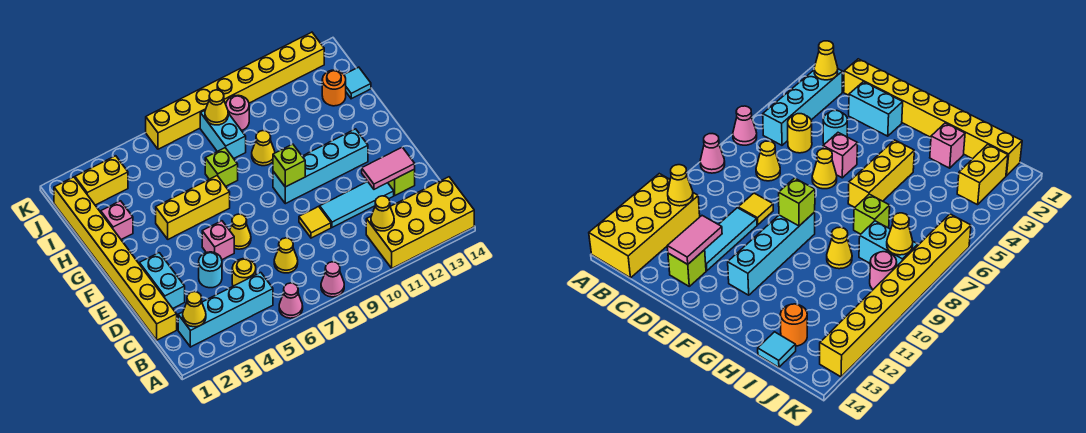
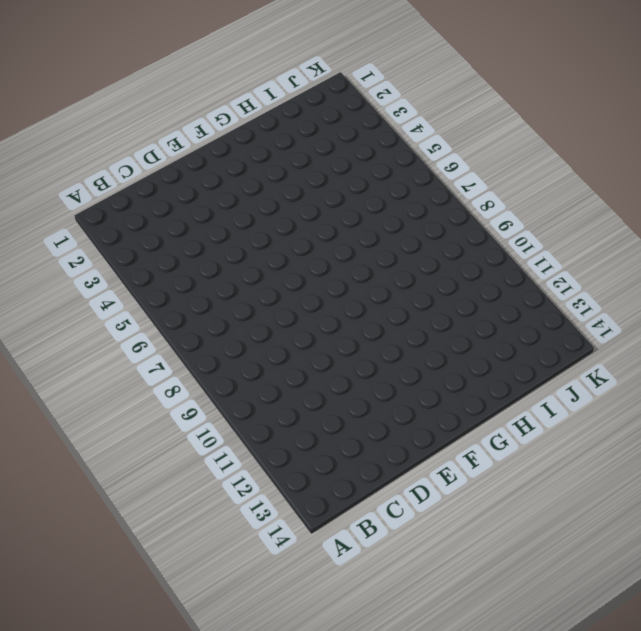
none -> pink cone A6 level 1
none -> pink cone A8 level 1
none -> yellow brick A11:B14 level 1
none -> cyan brick B2:B5 level 1

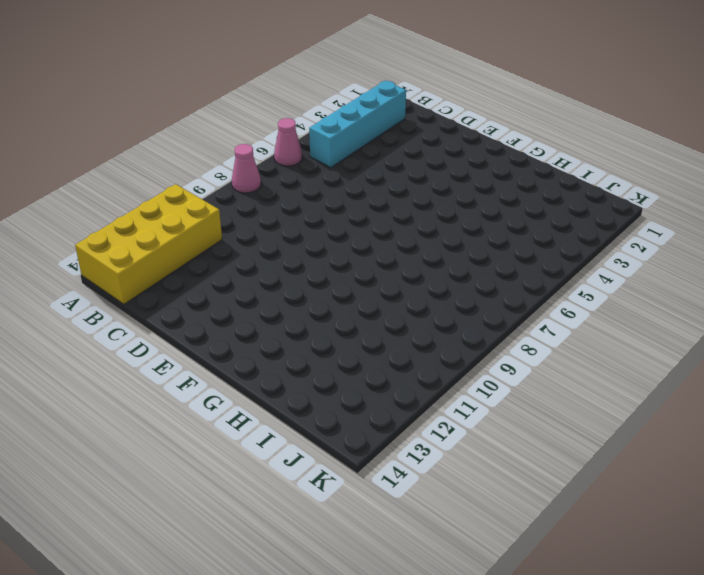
none -> yellow brick C1:J1 level 1
none -> yellow round brick C5 level 1
none -> yellow cone C7 level 1
none -> cyan brick D2:E2 level 1

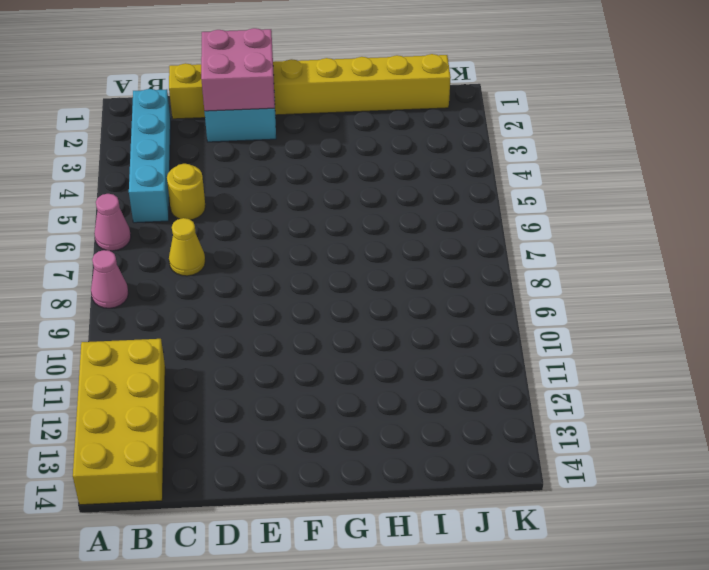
pink brick D1:E2 level 2 -> none
none -> cyan round brick D4 level 1
none -> yellow tile D9 level 1
none -> cyan tile D10:D12 level 1
none -> lime brick D13 level 1

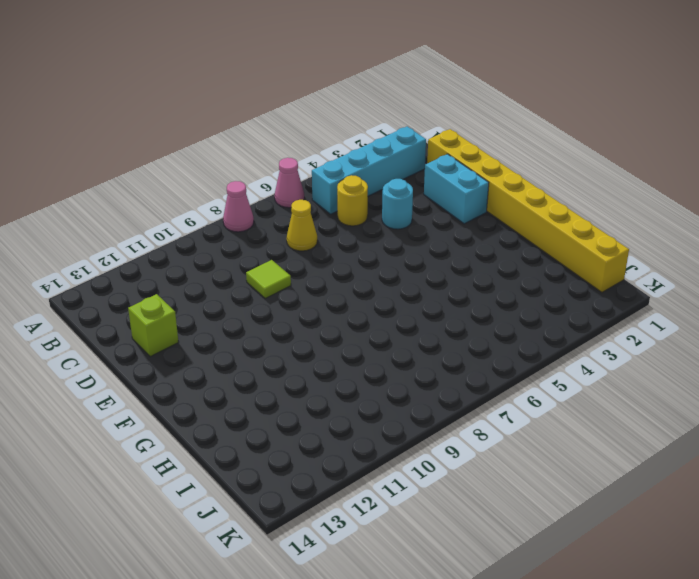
lime tile D9 level 1 -> yellow tile D9 level 1
none -> yellow brick A11:B14 level 1
none -> cyan tile D10:D12 level 1
none -> pink brick E5 level 1
none -> yellow cone E6 level 1

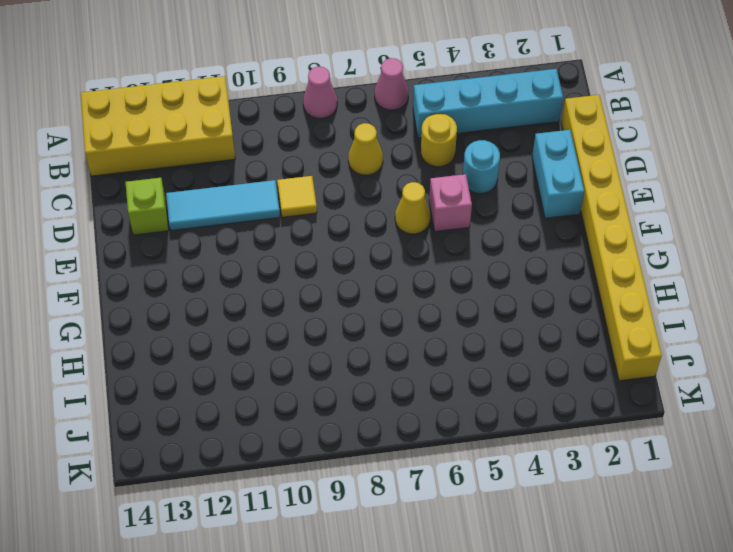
none -> cyan brick F9:F12 level 1
none -> yellow brick G4:G6 level 1
none -> pink brick H2 level 1
none -> lime brick H7 level 1

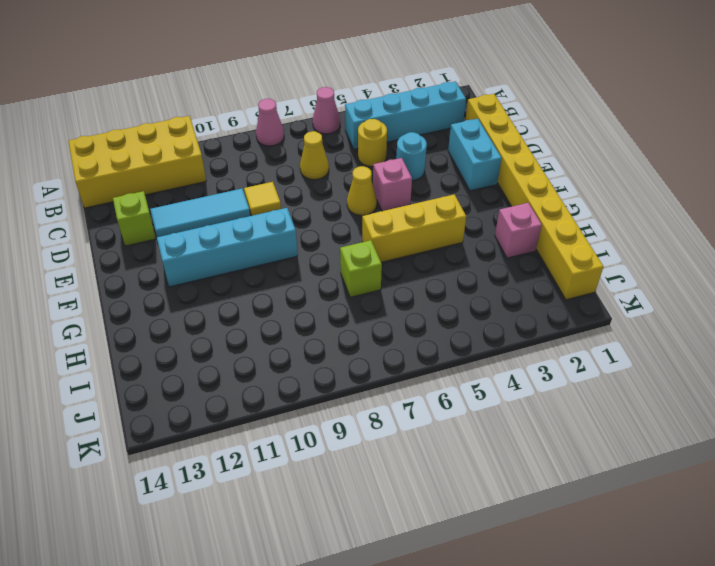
none -> yellow cone H9 level 1
none -> cyan brick I8:J8 level 1
none -> orange round brick I13 level 1
none -> cyan tile I14 level 1

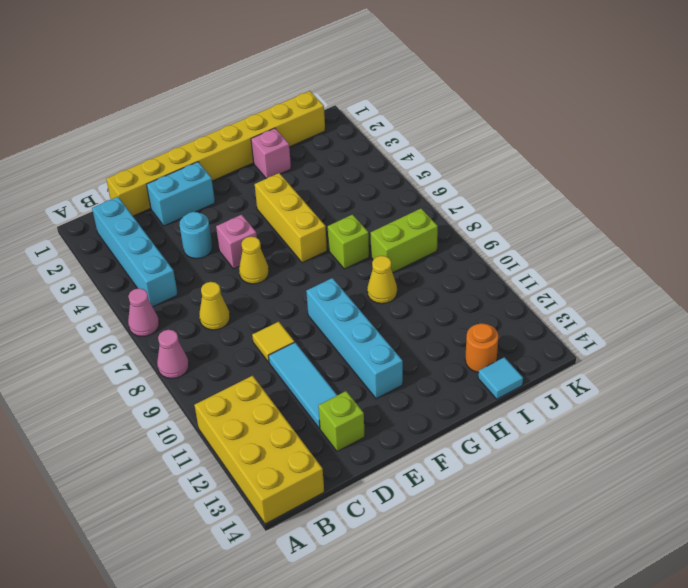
lime brick I8:J8 level 1 -> cyan brick I8:J8 level 1
none -> yellow round brick C5 level 1
none -> yellow brick J2:J3 level 1
none -> pink round brick J9 level 1
none -> yellow brick K6:K13 level 1

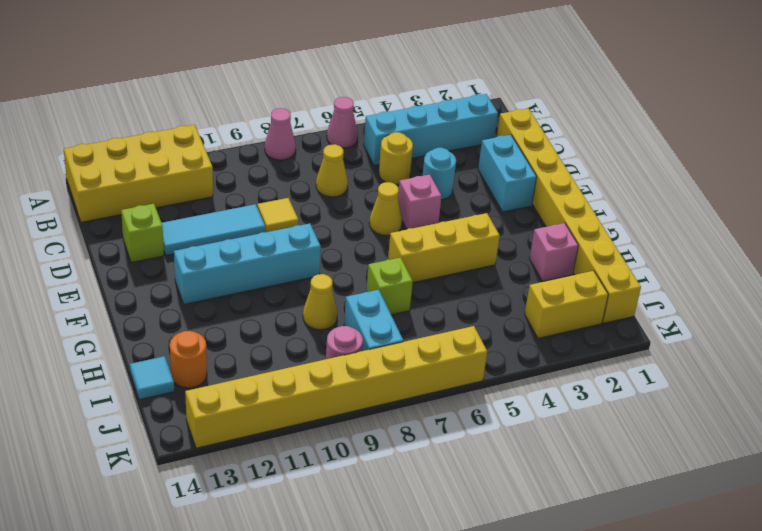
none -> yellow cone B2 level 2
none -> yellow cone B11 level 2
none -> pink tile D12:D13 level 2
none -> lime brick F9 level 2

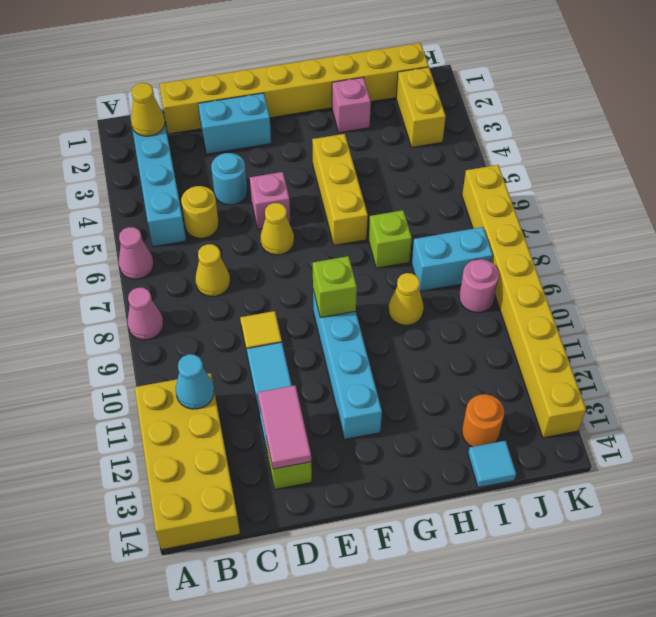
cyan cone B11 level 2 -> yellow cone B11 level 2
none -> yellow cone J8 level 2

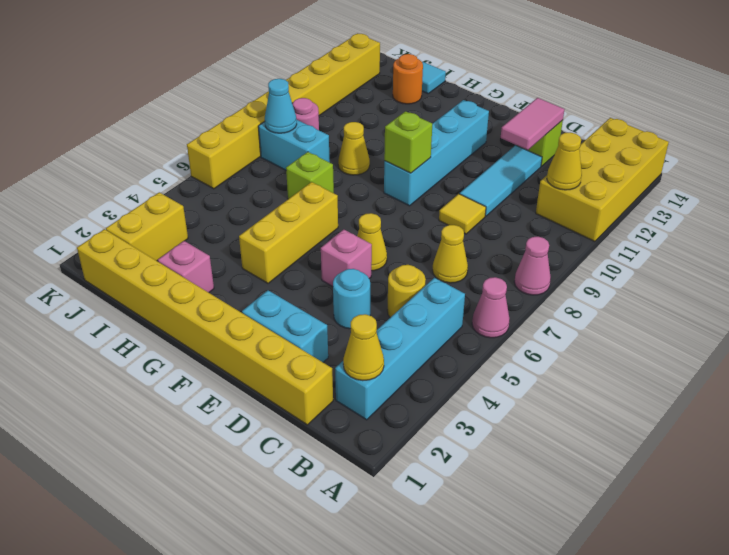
cyan cone J8 level 2 -> yellow cone J8 level 2

